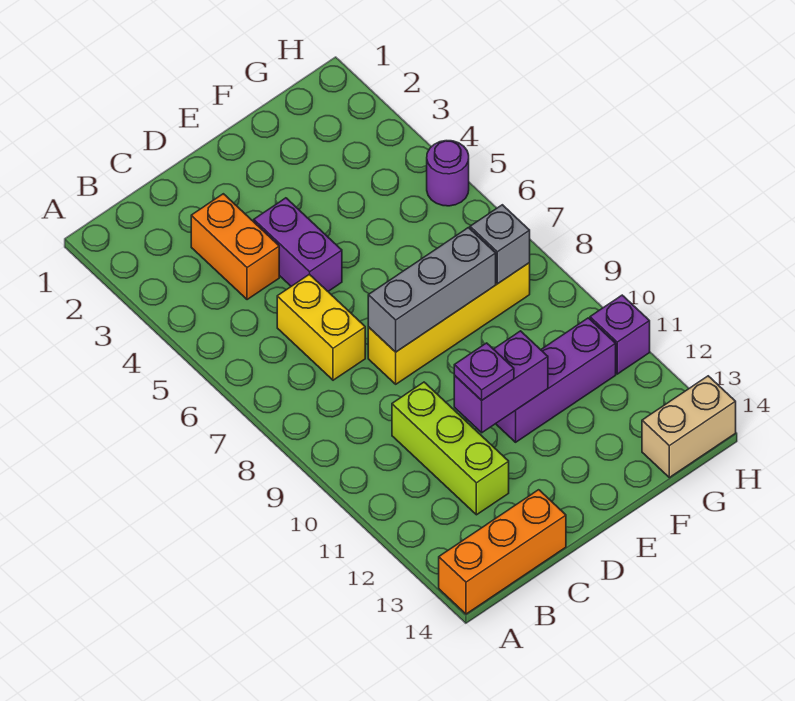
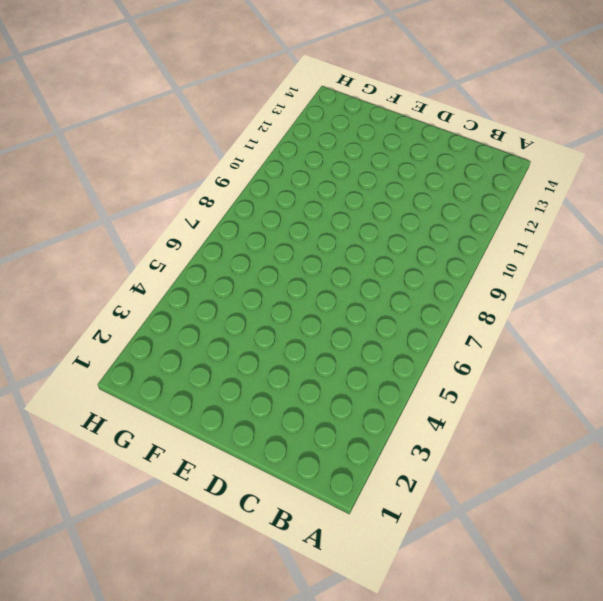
none -> orange brick A14:C14 level 1
none -> orange brick C3:C4 level 1
none -> yellow brick C6:C7 level 1

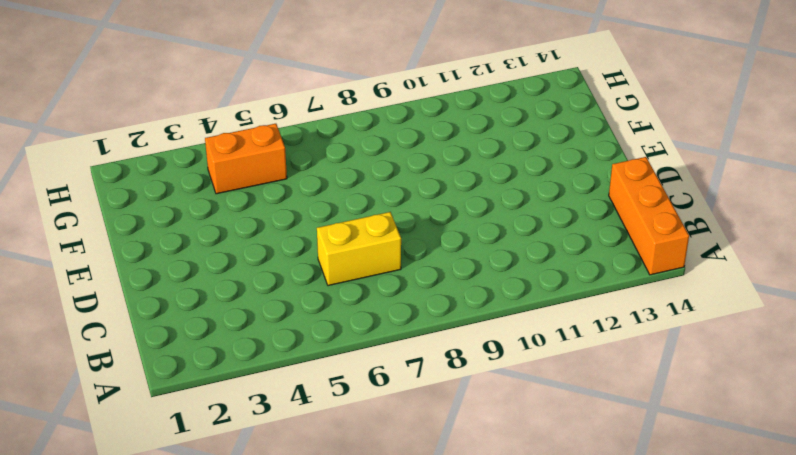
orange brick G4:G5 level 1 -> orange brick C3:C4 level 1
none -> lime brick C10:C12 level 1
none -> purple brick D4:D5 level 1
none -> yellow brick D8:G8 level 1

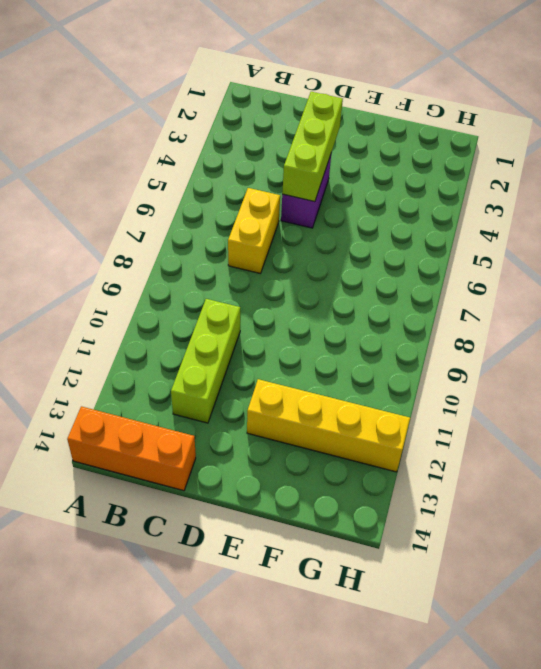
lime brick D3:D5 level 2 -> none
yellow brick E12:H12 level 1 -> yellow brick D8:G8 level 1
none -> orange brick C3:C4 level 1
none -> purple brick E11:G11 level 1
none -> tan brick G14:H14 level 1

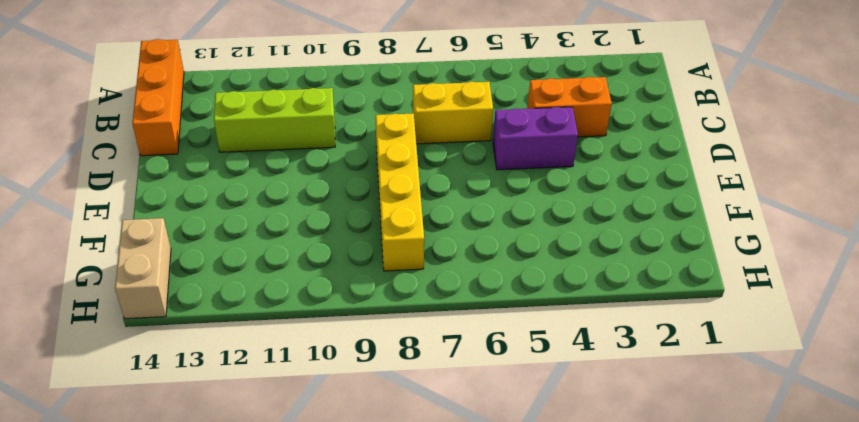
none -> purple brick E11:G11 level 1
none -> purple round brick H5 level 1
none -> purple brick H11 level 1

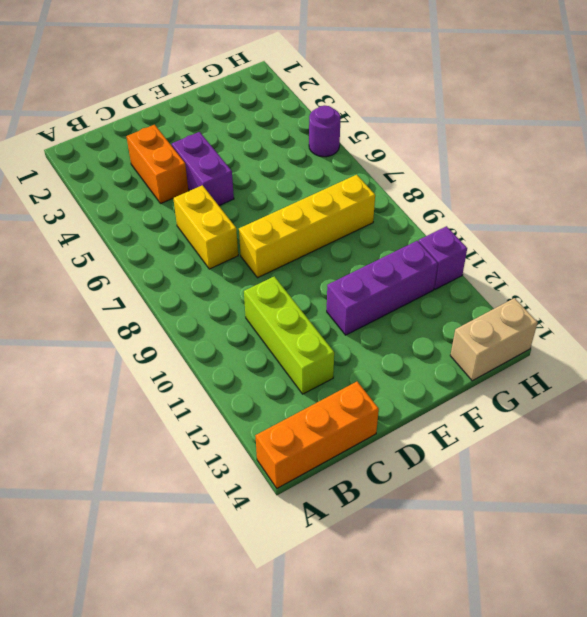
none -> grey brick D8:F8 level 2
none -> purple brick D11:E11 level 2
none -> grey brick G8 level 2

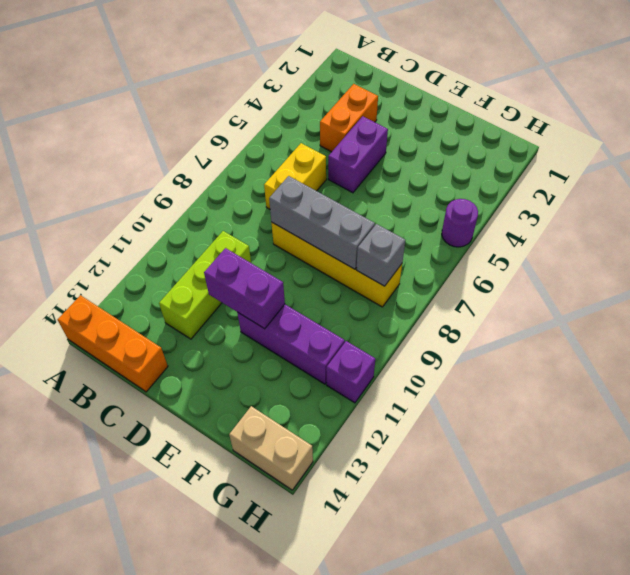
none -> purple plate D11 level 3

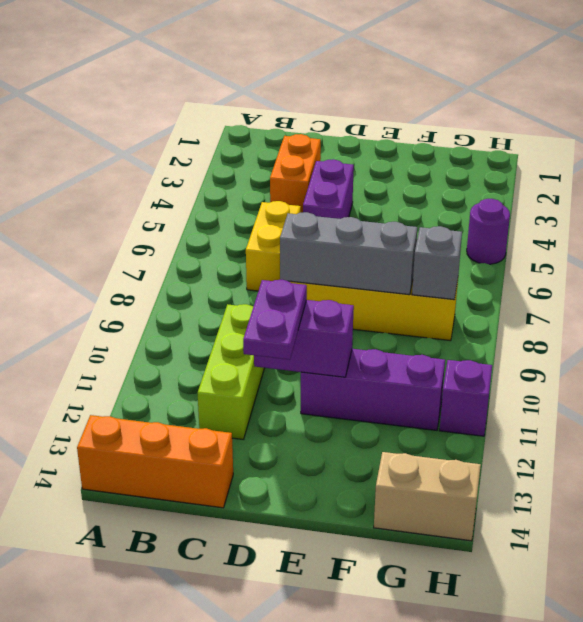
purple plate D11:D12 level 3 -> purple plate D11 level 3

